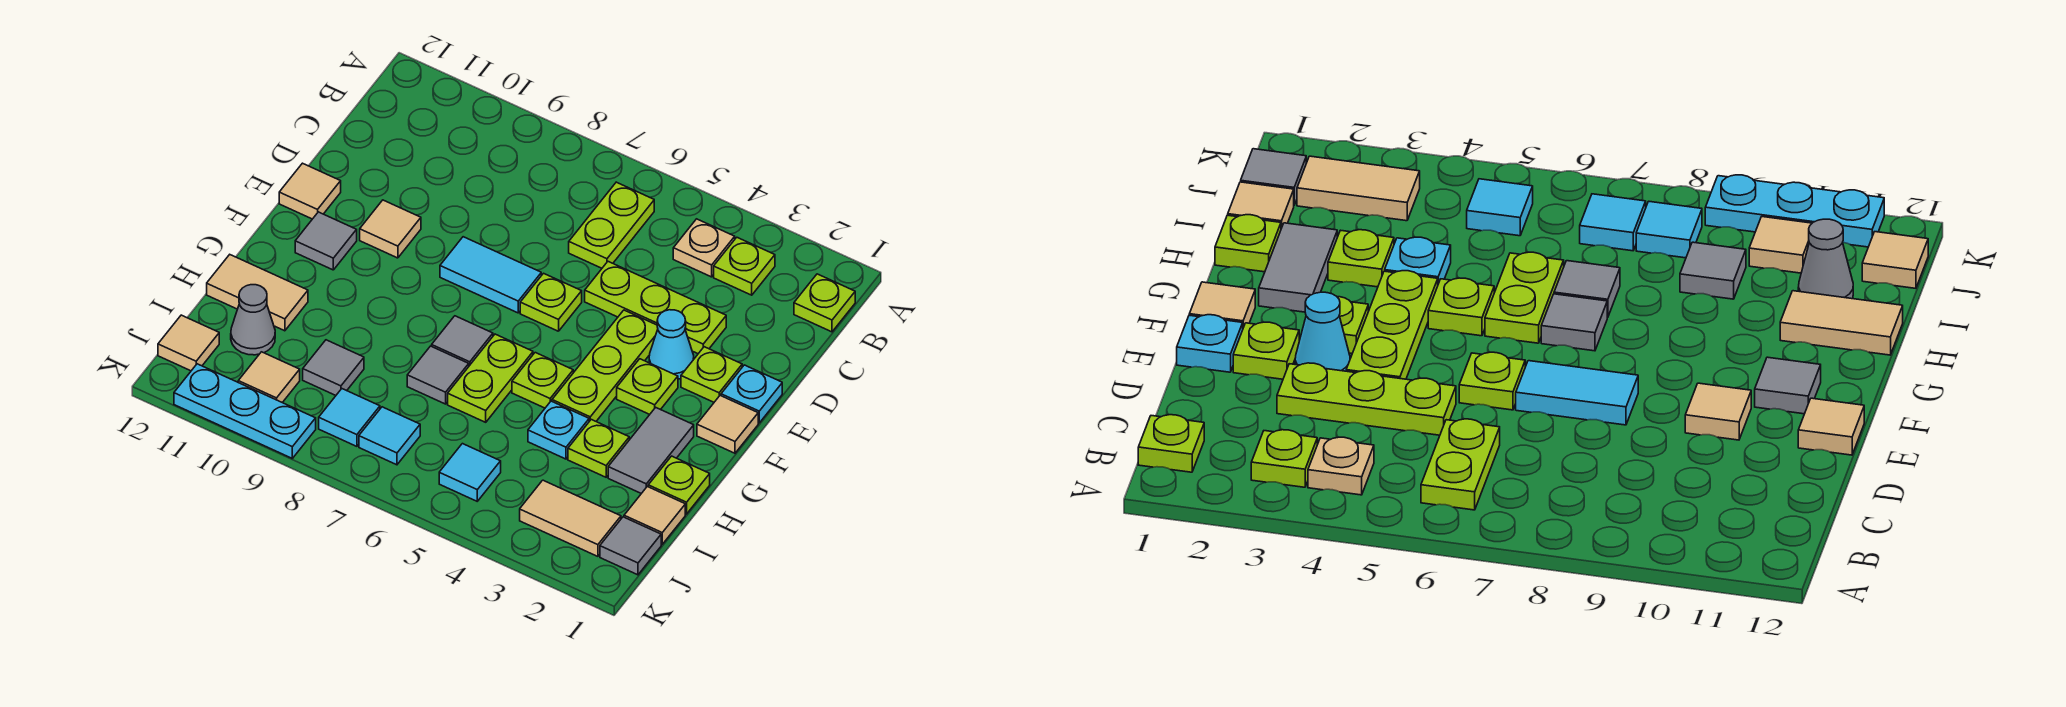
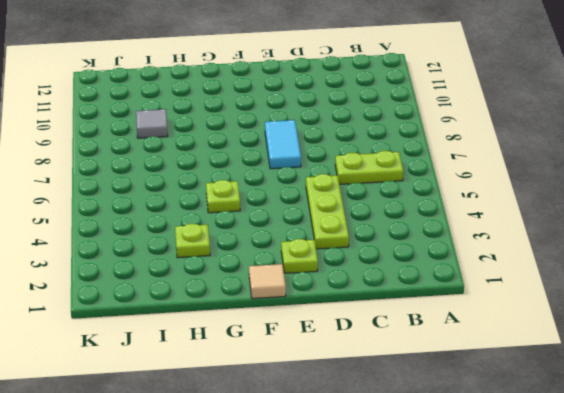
none -> lime plate B1 level 1
none -> lime plate B3 level 1
none -> tan plate B4 level 1
none -> cyan plate E1 level 1

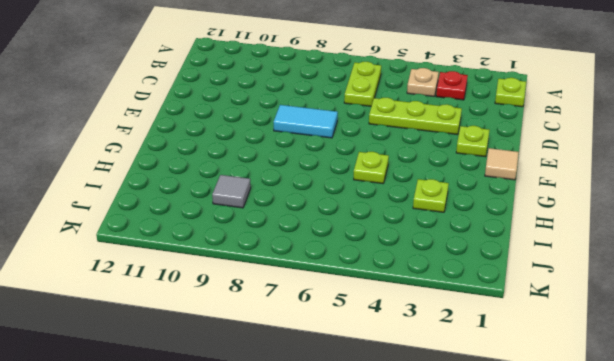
red plate B3 level 1 -> lime plate B3 level 1
none -> cyan plate E1 level 1
none -> cyan cone E3 level 1
none -> lime plate E4:G4 level 1
none -> lime plate E6 level 1

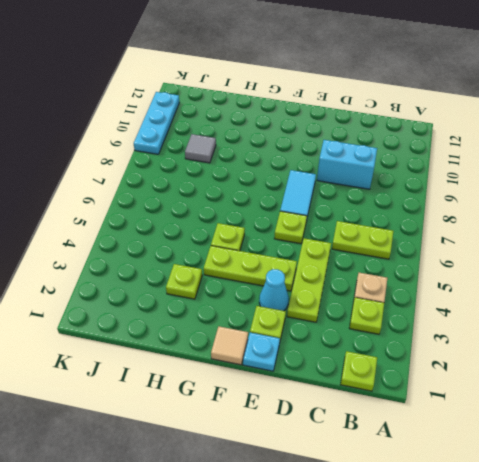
cyan brick C9:D9 level 1 -> none
none -> tan tile E10 level 1
none -> tan tile E12 level 1
none -> lime plate F3 level 1
none -> grey tile F11 level 1

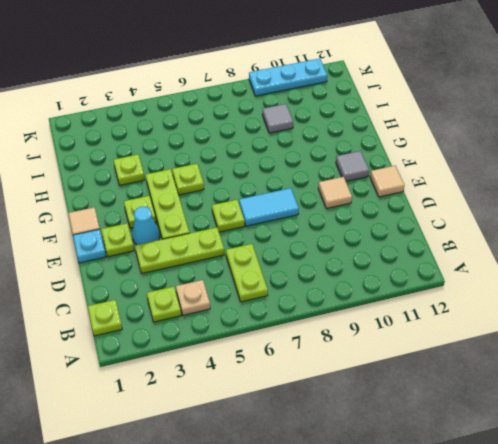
none -> grey tile G2:H2 level 1
none -> lime plate G6:H6 level 1
none -> grey tile G7 level 1
none -> lime plate H1 level 1

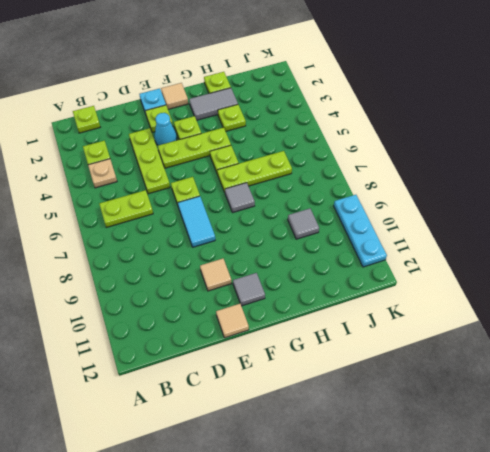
lime plate G6:I6 level 1 -> lime plate G6:H6 level 1
none -> cyan plate H4 level 1
none -> grey tile H7 level 1
none -> tan tile H11:H12 level 1
none -> tan tile I1 level 1

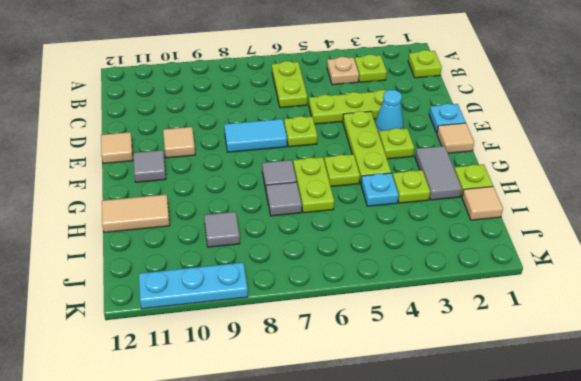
none -> lime plate E2 level 1
none -> grey cone I11 level 1
none -> grey tile J1 level 1
none -> tan tile J2:J3 level 1

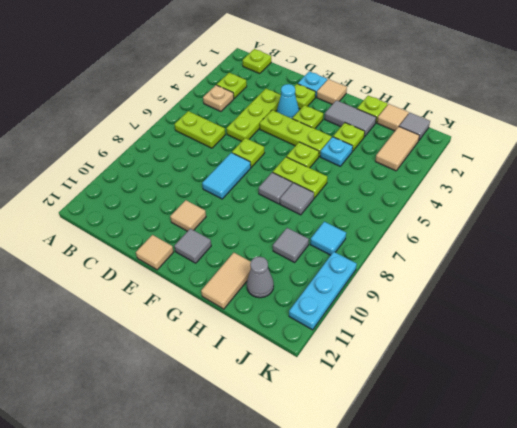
none -> cyan tile J5 level 1
none -> cyan tile J7 level 1
none -> tan tile J10 level 1
none -> tan tile J12 level 1

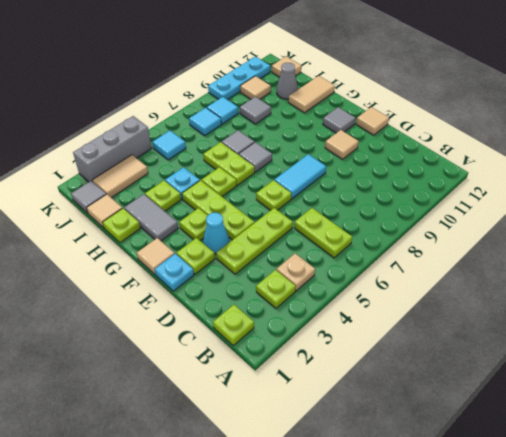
grey brick K2:K4 level 1 -> none

